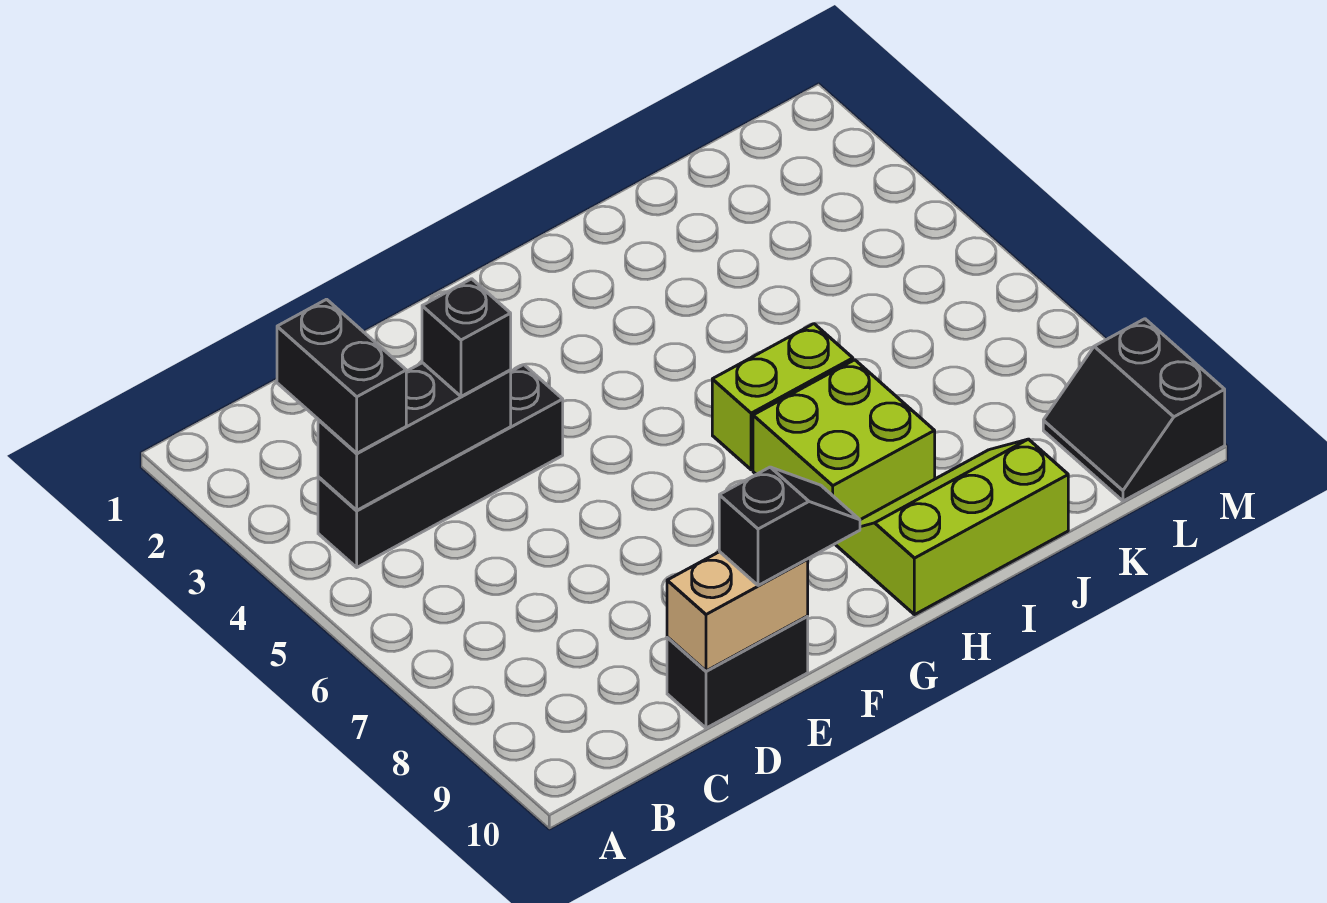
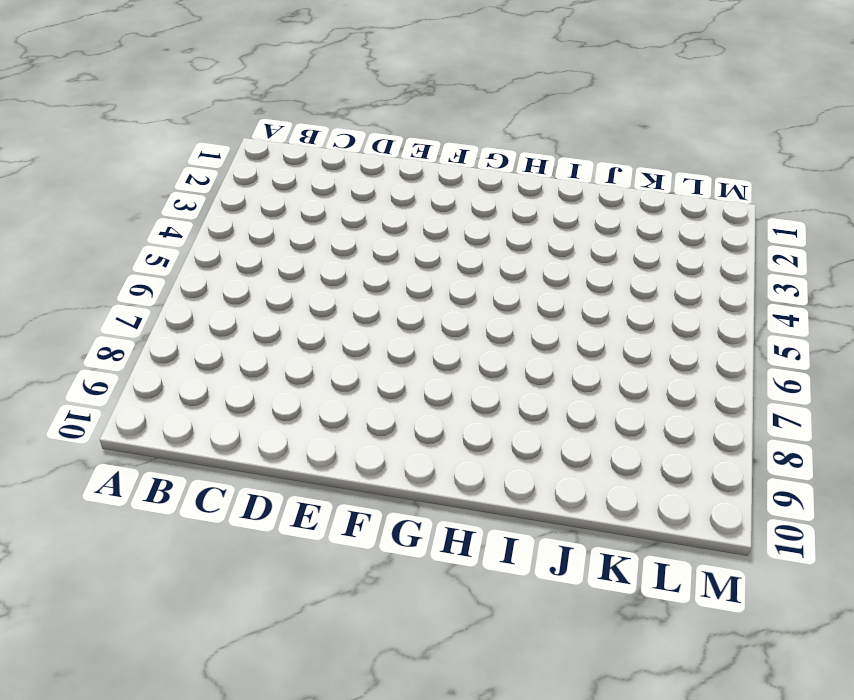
none -> black brick B4:E4 level 1
none -> black brick D10:E10 level 1

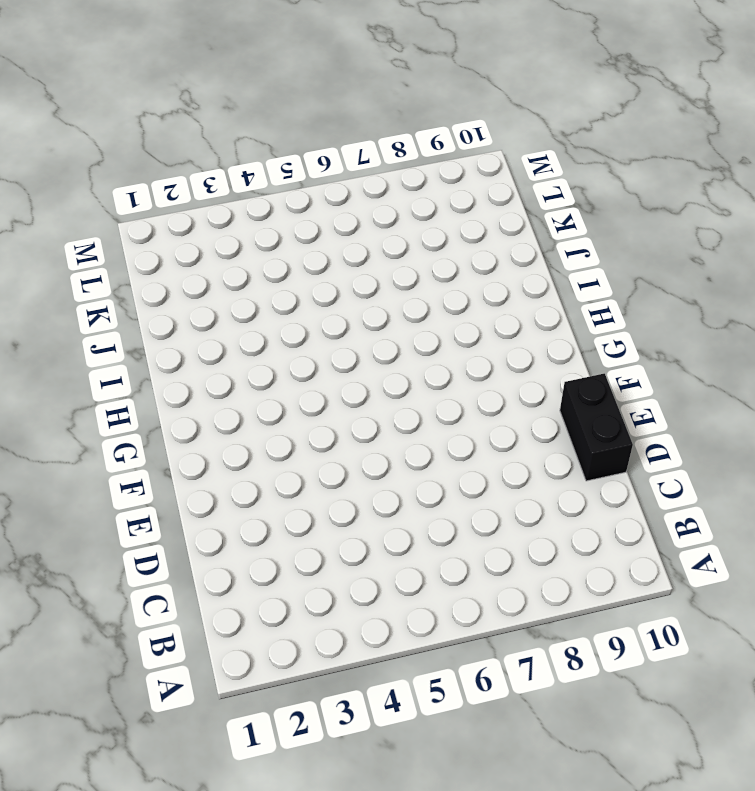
none -> black brick B4:E4 level 1
none -> lime brick H6:I6 level 1

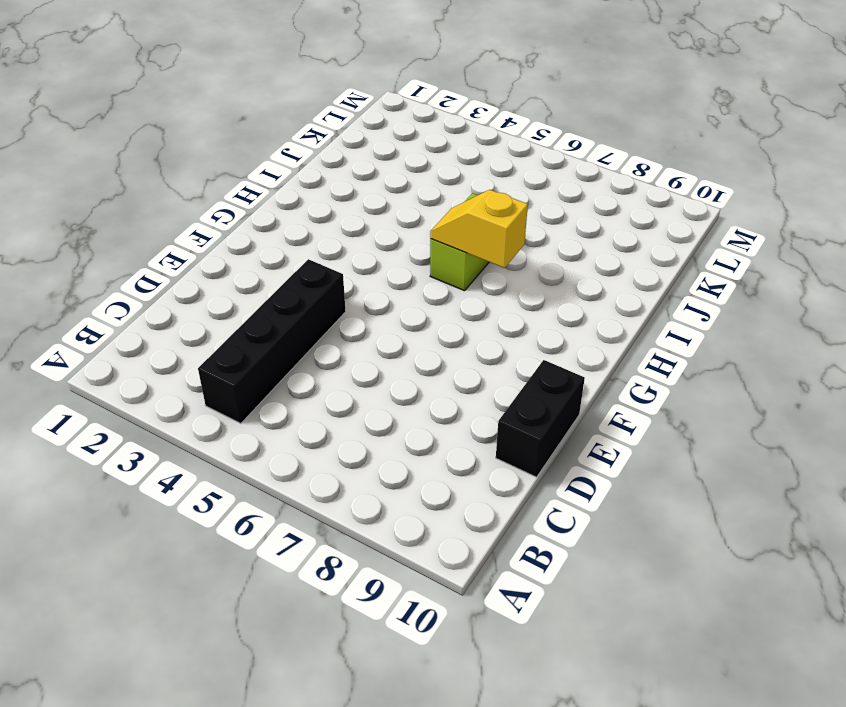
yellow slope H6:H7 level 2 top 7 -> none
none -> lime brick H7:I8 level 1
none -> lime slope H9:J10 level 1 top 10

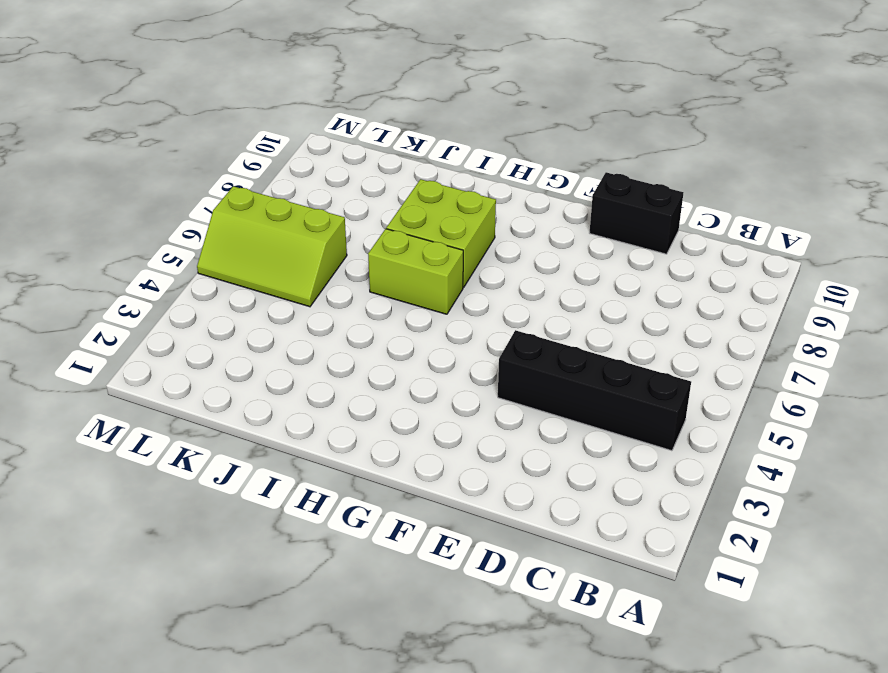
lime slope K5:M6 level 1 top 6 -> lime slope H9:J10 level 1 top 10
none -> black slope L9:M10 level 1 top M
none -> black brick B4:D4 level 2

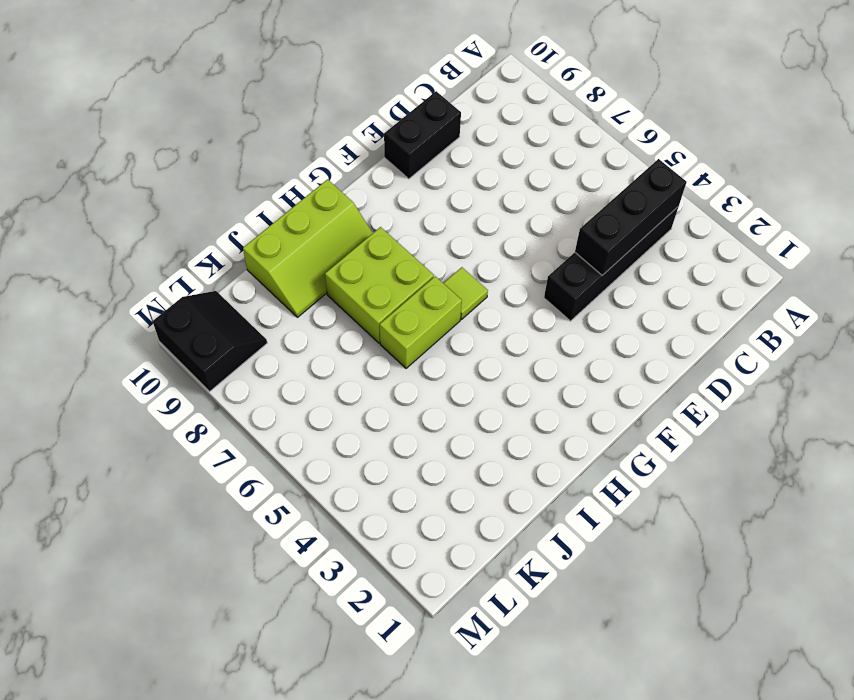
lime tile G6 level 1 -> none
none -> tan brick D10:E10 level 2
none -> black brick B3:B4 level 3

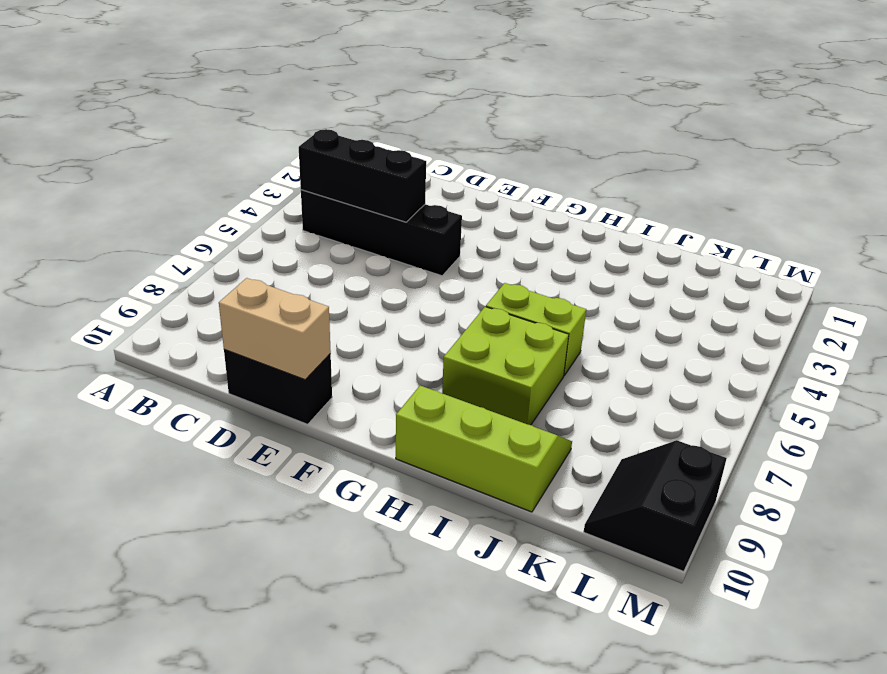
none -> black brick B3:B4 level 3
none -> black brick D4 level 3

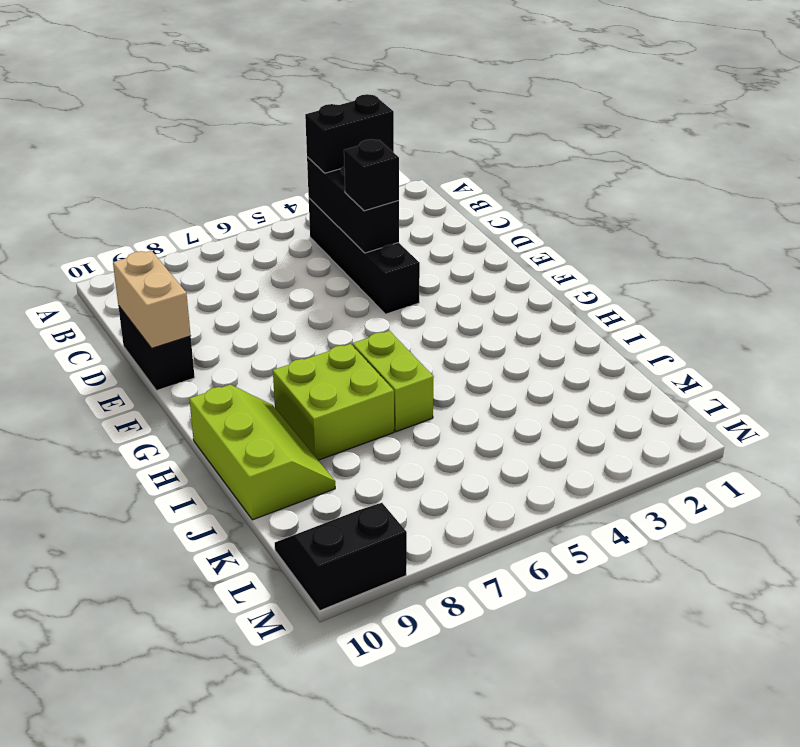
none -> black slope E10:F10 level 3 top E

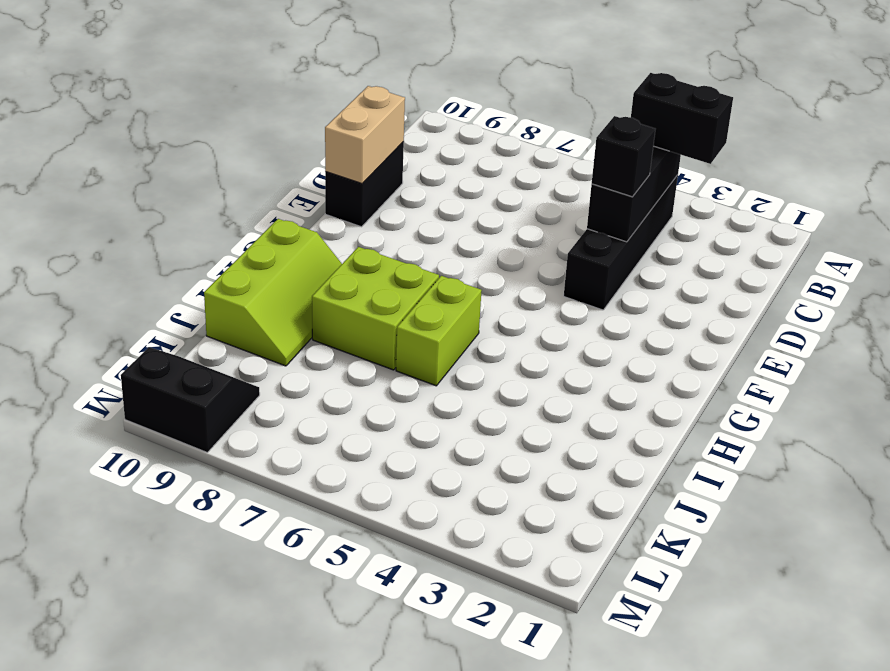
none -> black slope E10:F10 level 3 top E

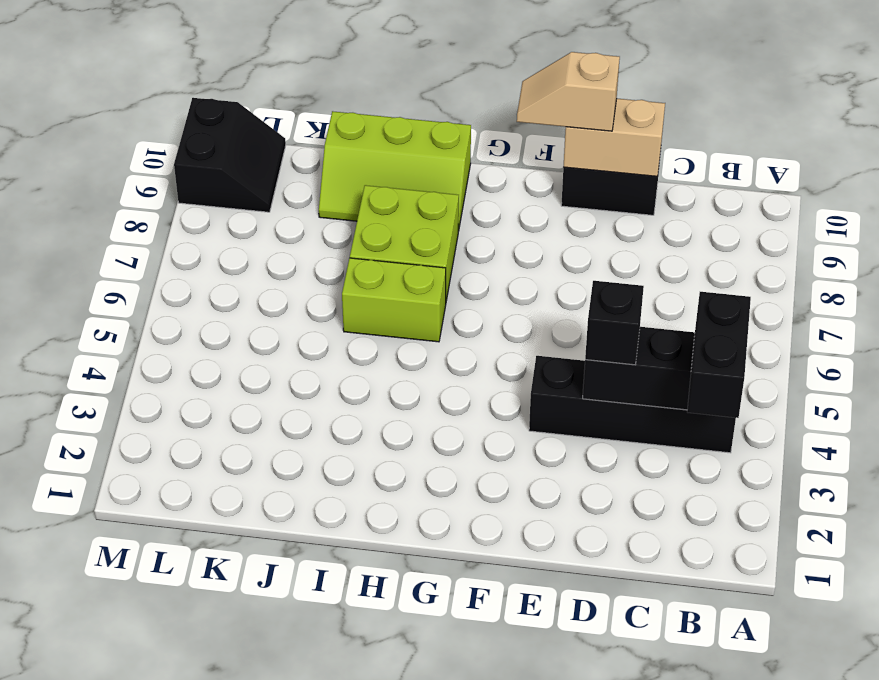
tan slope E10:F10 level 3 top E -> black slope E10:F10 level 3 top E

